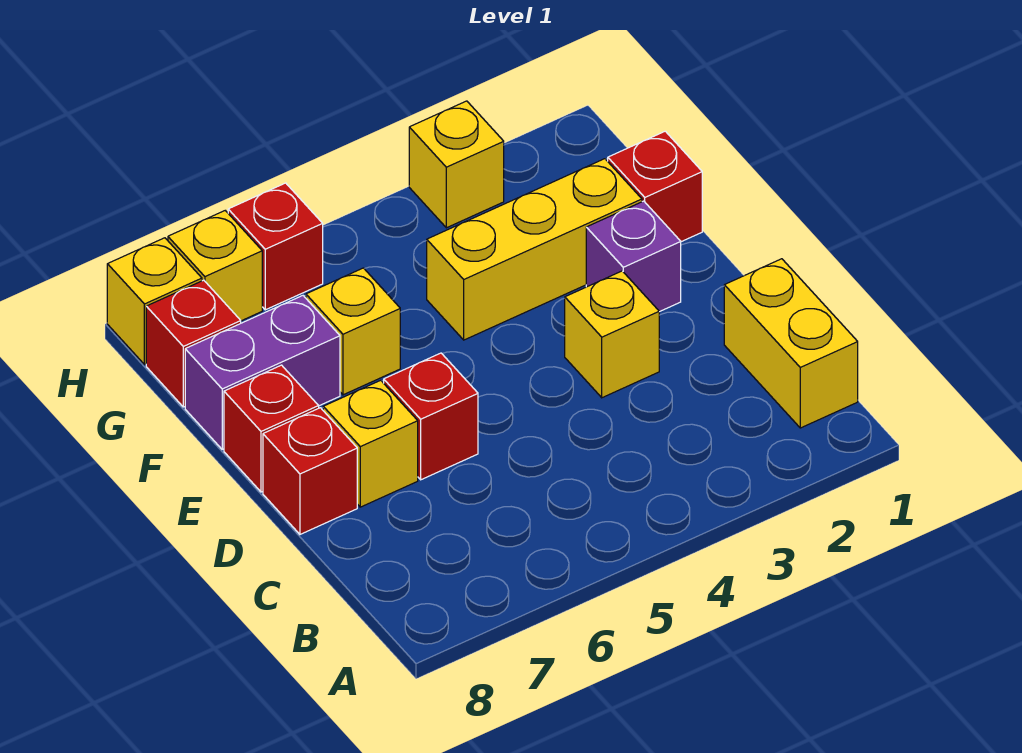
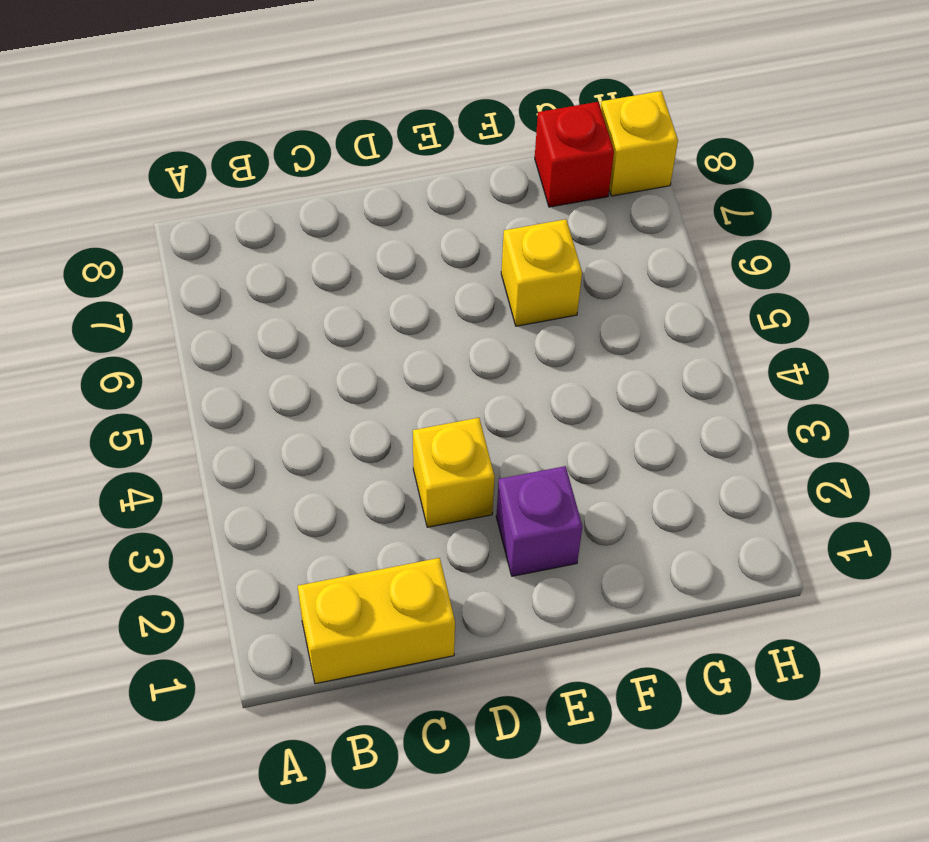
none -> red brick D6 level 1
none -> yellow brick D7 level 1
none -> red brick D8 level 1

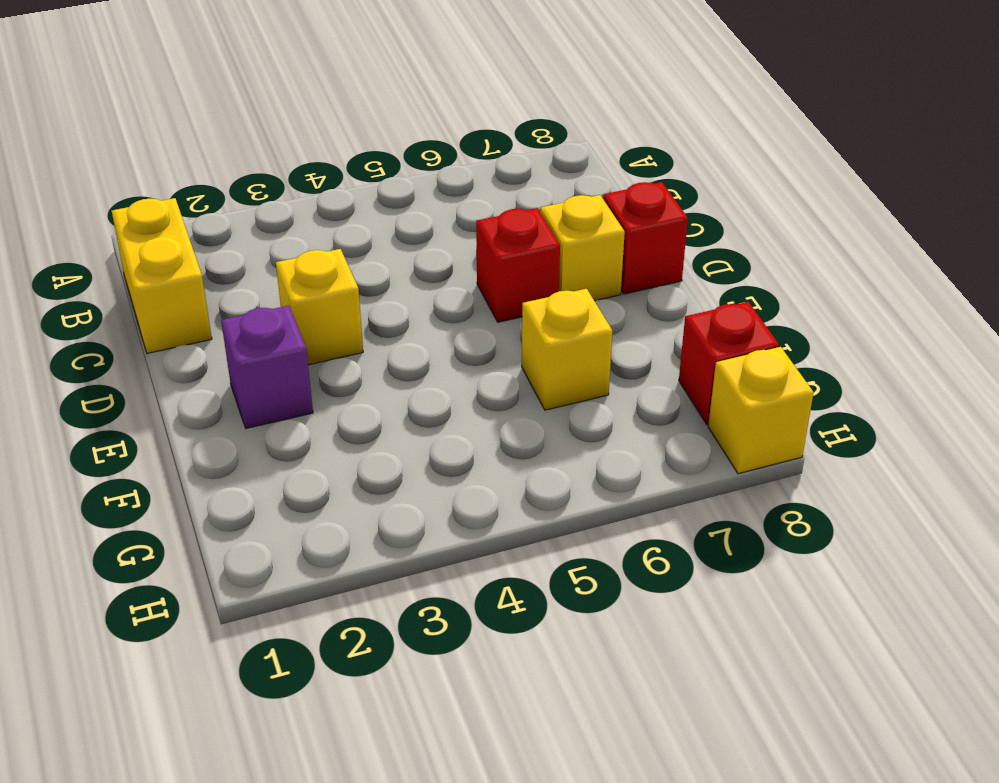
none -> red brick E8 level 1
none -> red brick F1 level 1
none -> yellow brick F2:F4 level 1

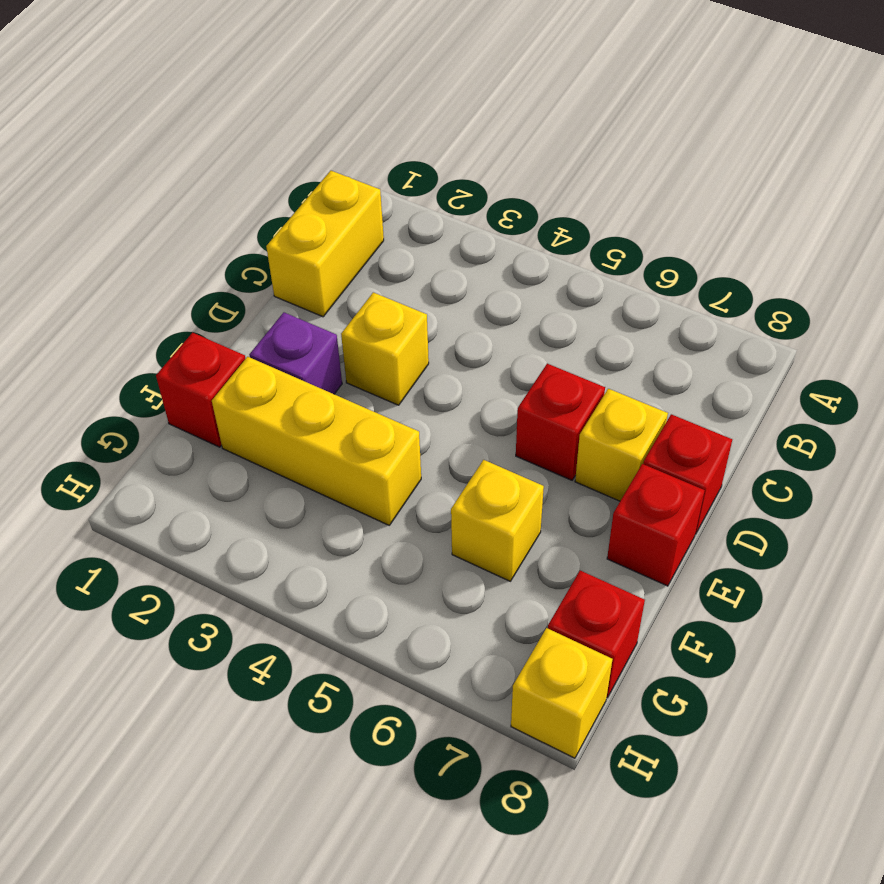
none -> purple brick F7:F8 level 1
none -> yellow brick H3 level 1
none -> red brick H6 level 1

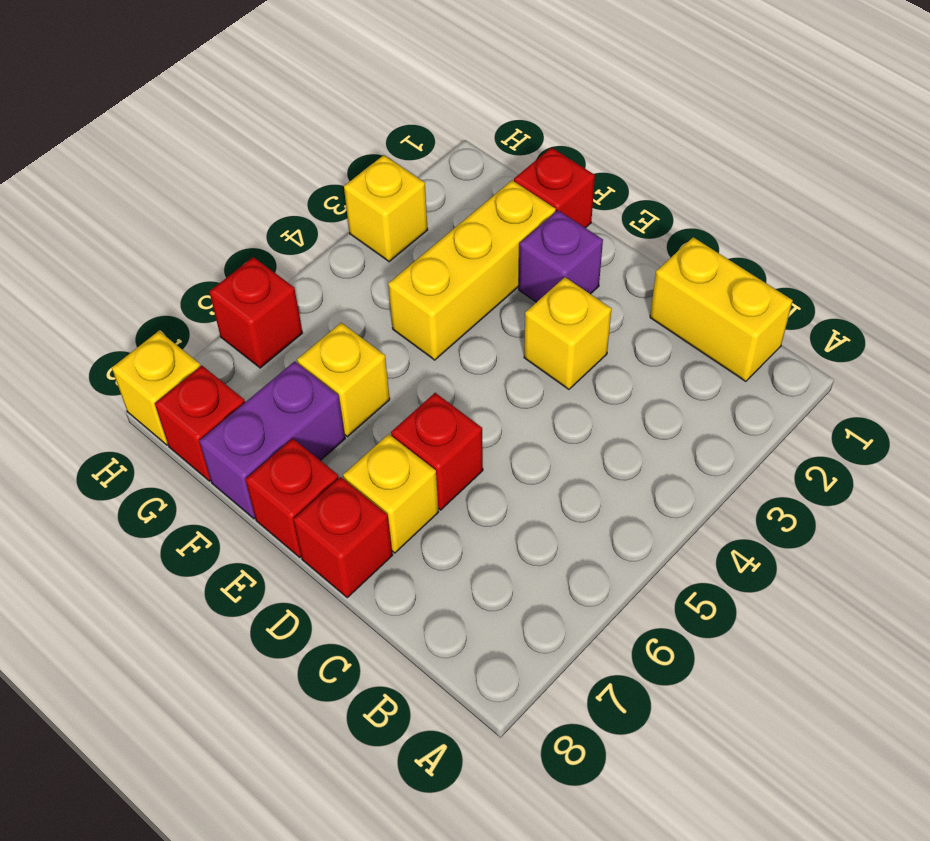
none -> yellow brick H7 level 1

